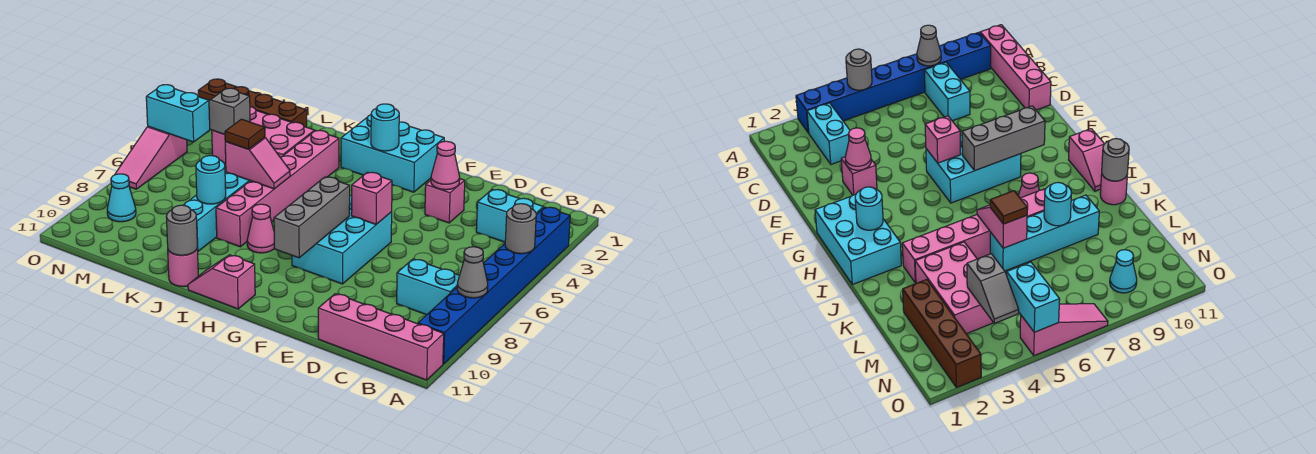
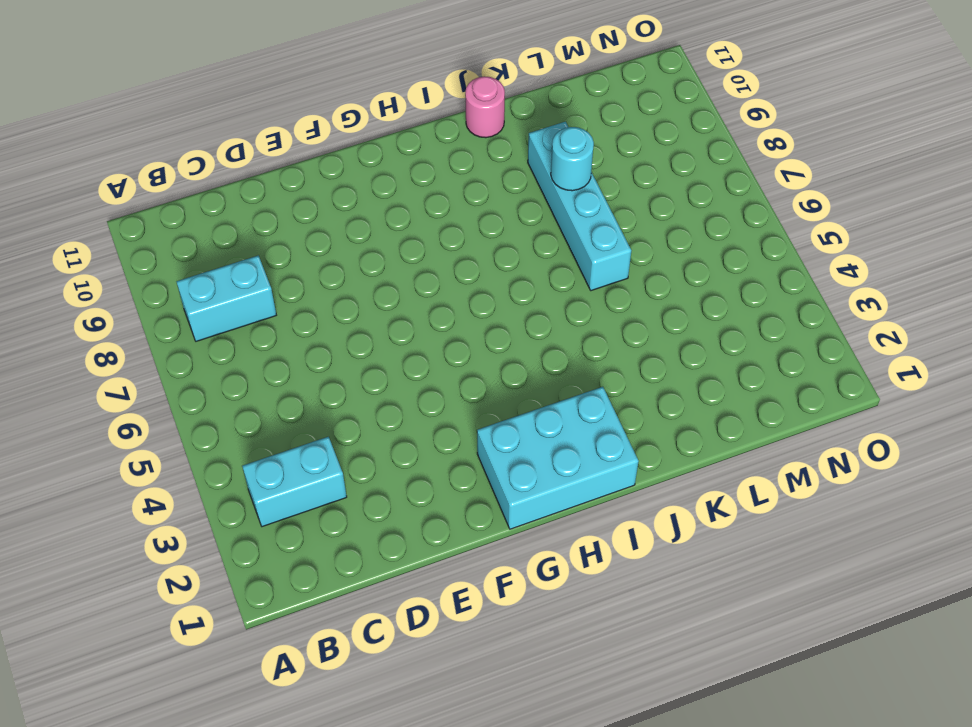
none -> blue brick A3:A10 level 1
none -> pink brick A11:D11 level 1
none -> pink brick E3 level 1

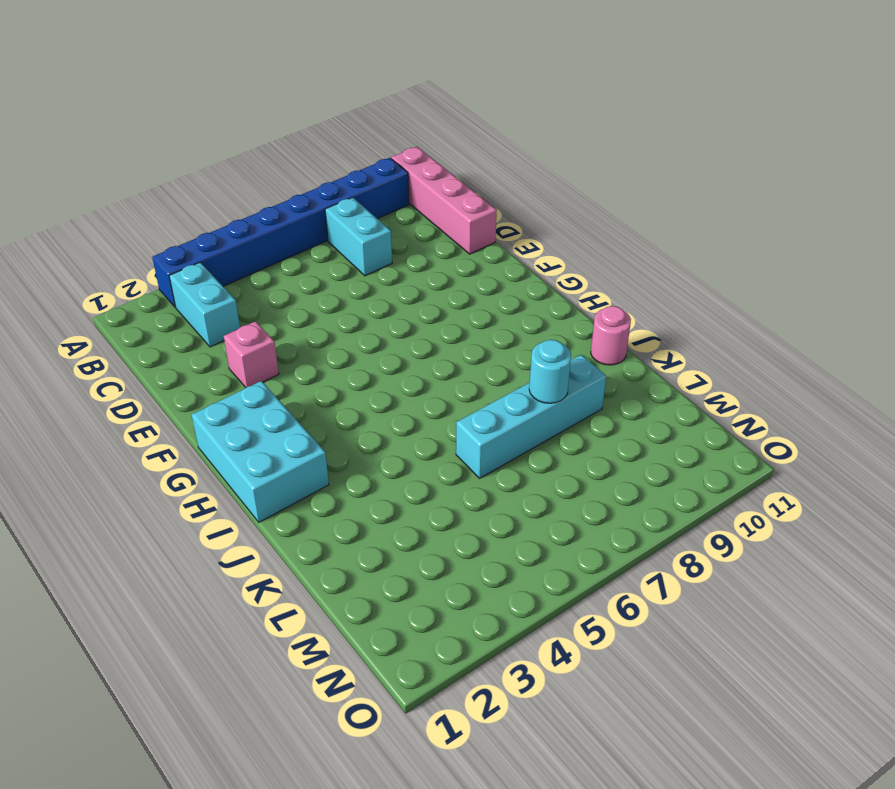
none -> cyan brick F6:G8 level 1
none -> pink slope H11:I11 level 1 top H
none -> pink cone I8 level 1

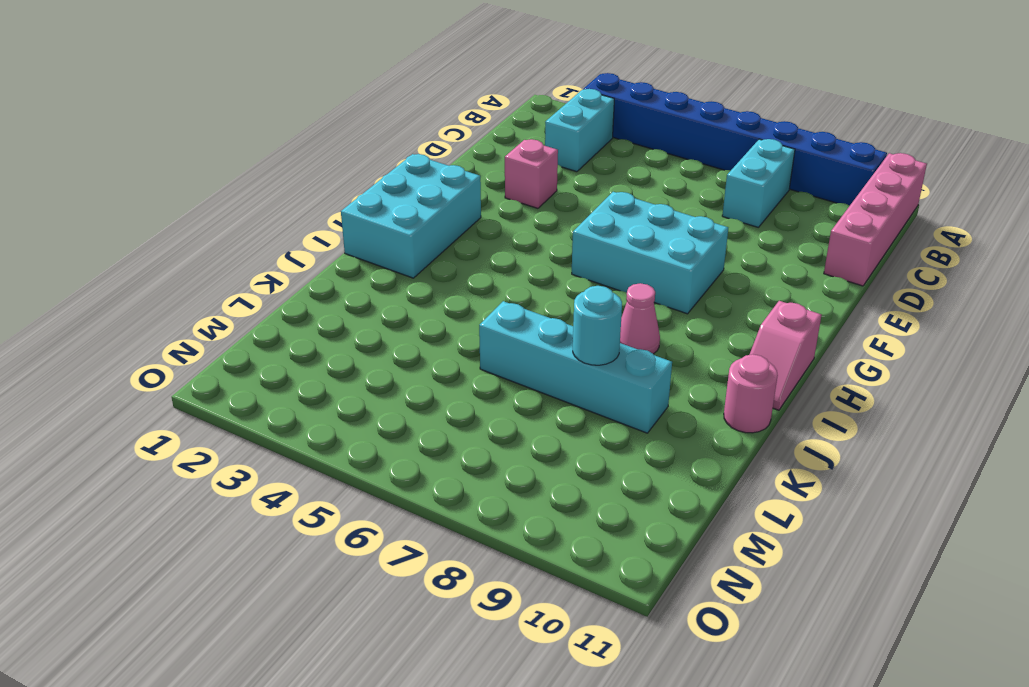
none -> pink brick J3:J8 level 1
none -> pink brick K3:M4 level 1
none -> brown brick L2:O2 level 1

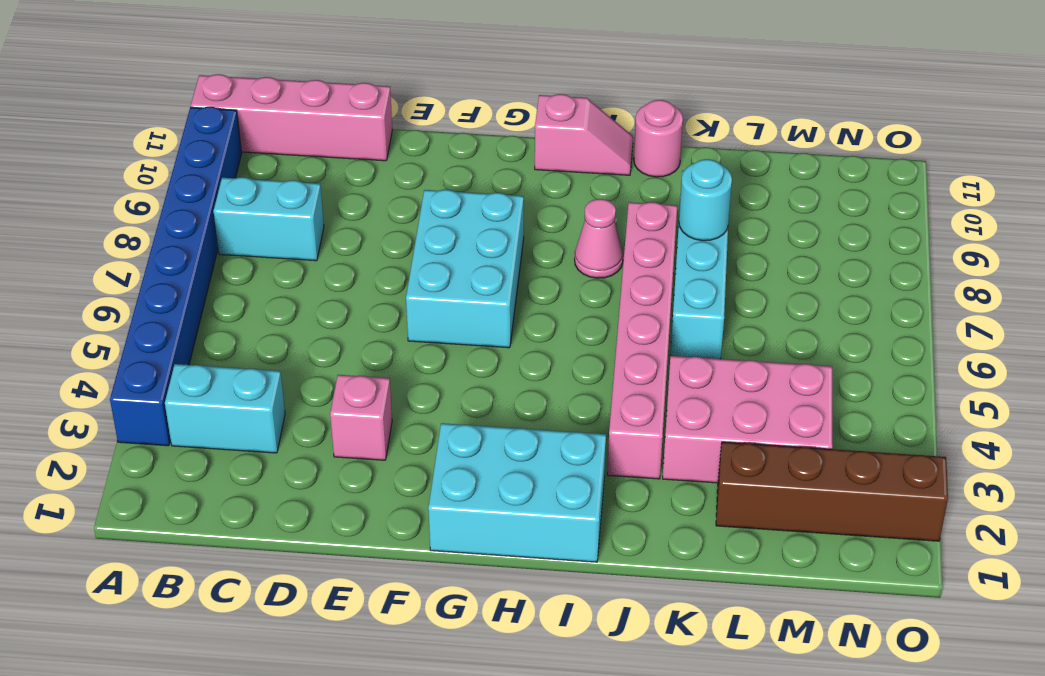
none -> cyan cone N9 level 1
none -> pink slope O5:O7 level 1 top 5
none -> grey round brick A5 level 2

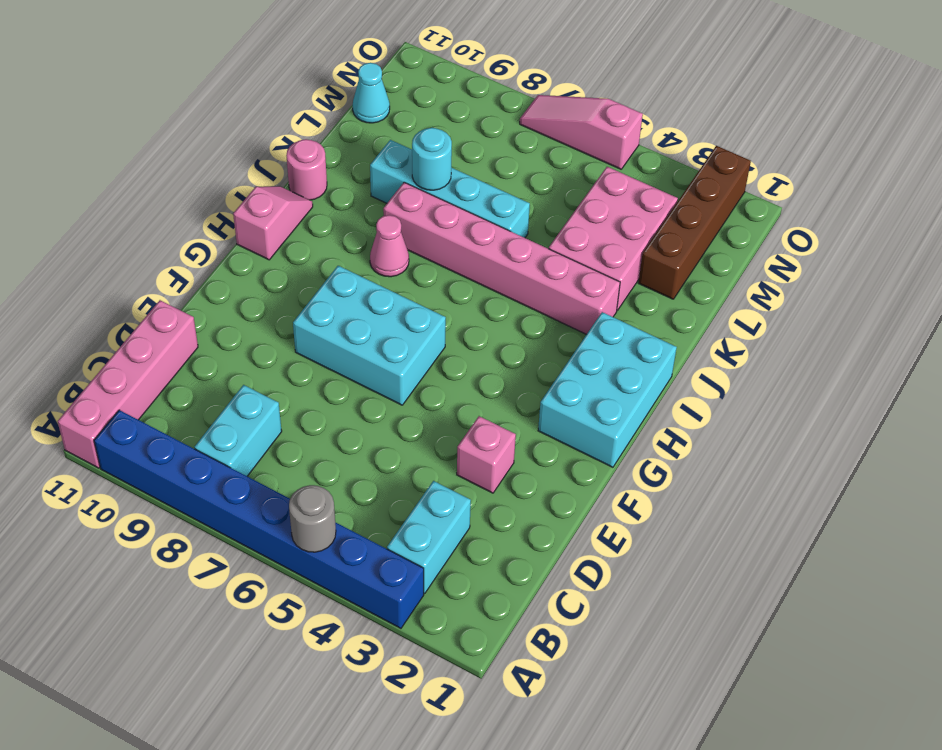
cyan cone M11 level 1 -> cyan cone N9 level 1
none -> grey cone A8 level 2
none -> pink cone E3 level 2
none -> pink brick F6 level 2

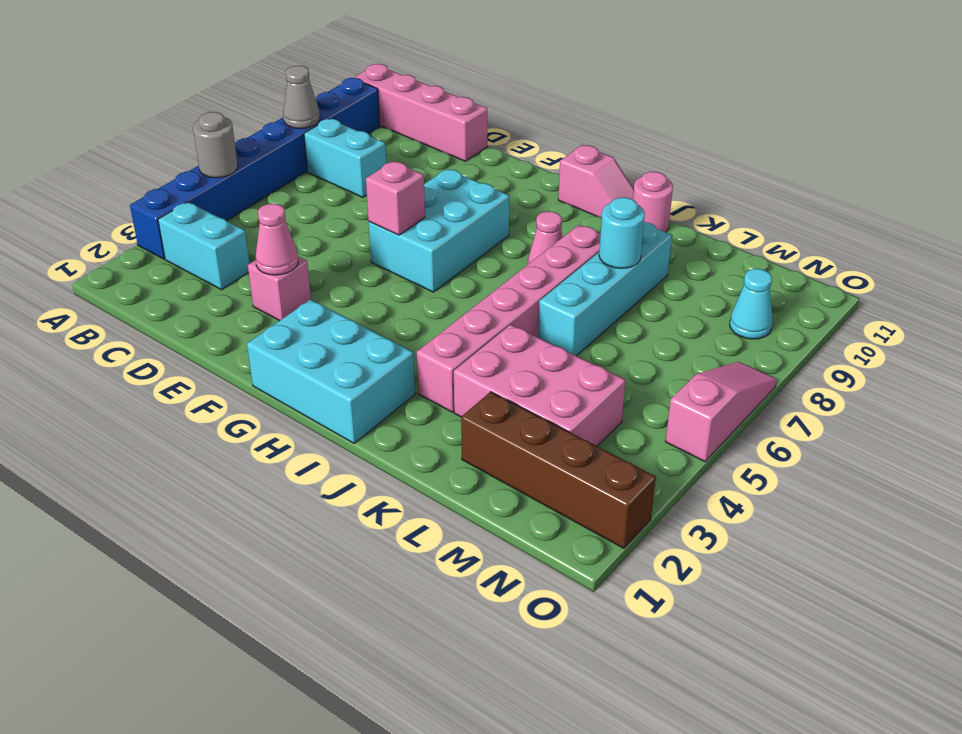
none -> grey brick G7:G9 level 2
none -> cyan round brick H2 level 2
none -> pink slope J6:K6 level 2 top K

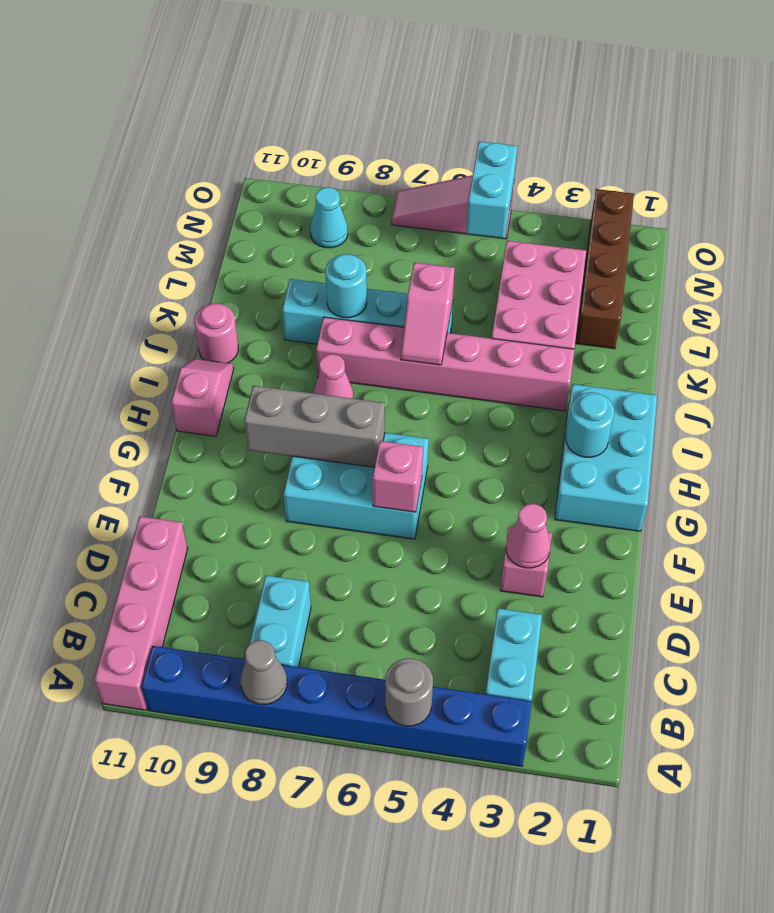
none -> grey round brick J11 level 2
none -> grey slope M4:N4 level 2 top M
none -> brown tile K6 level 3

